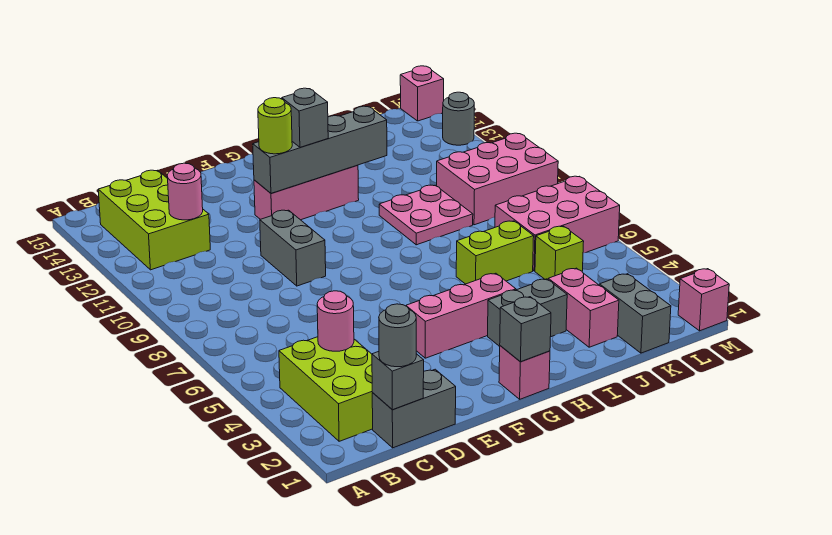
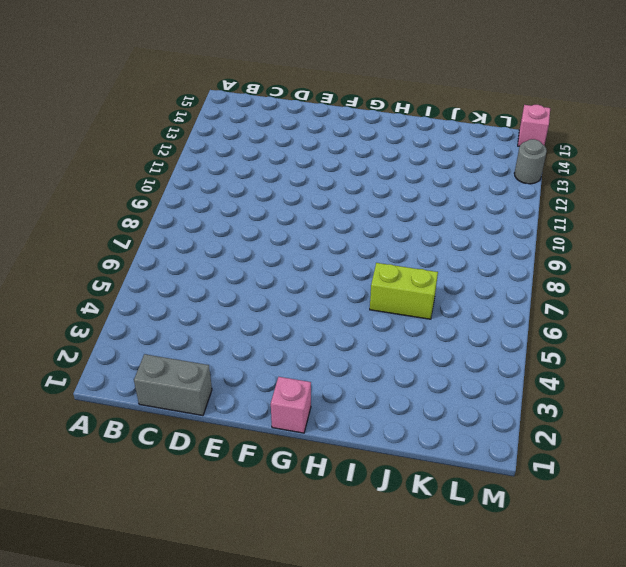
none -> lime brick B2:C4 level 1
none -> lime brick B12:C14 level 1
none -> grey brick E9:E10 level 1

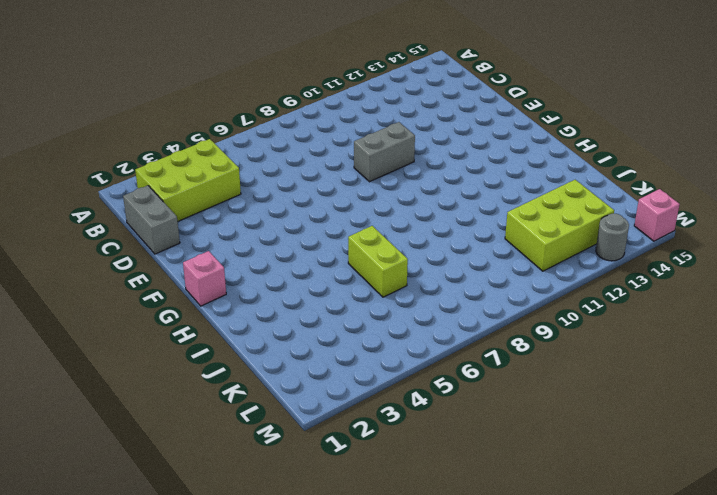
lime brick K11:L13 level 1 -> lime brick B12:C14 level 1
none -> pink brick F4:H4 level 1
none -> pink brick F12:H12 level 1
none -> grey brick H3:I3 level 1

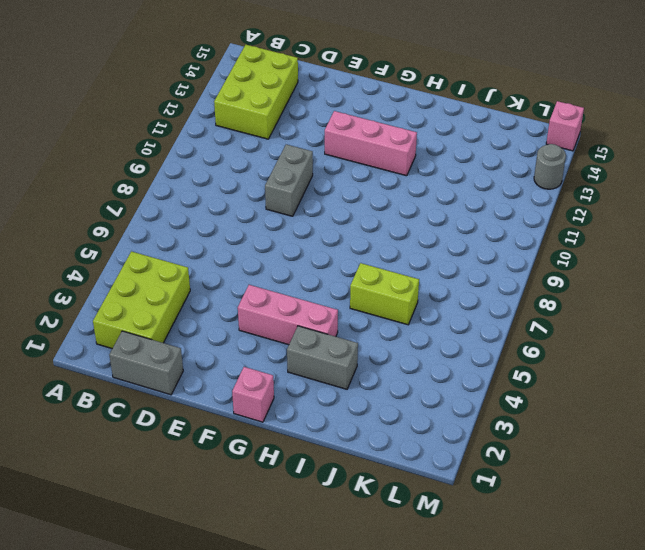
none -> pink plate I9:J10 level 1
none -> pink brick J2:J3 level 1
none -> grey brick K1:K2 level 1

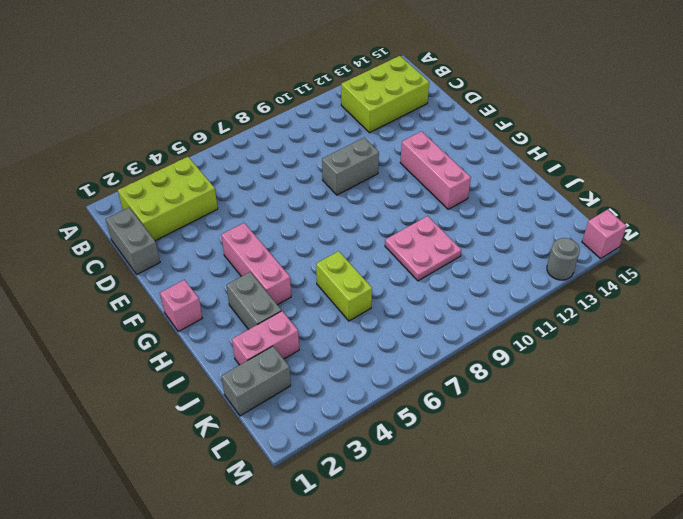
none -> lime brick K5 level 1
none -> pink brick K6:M7 level 1
none -> pink brick K9:M10 level 1

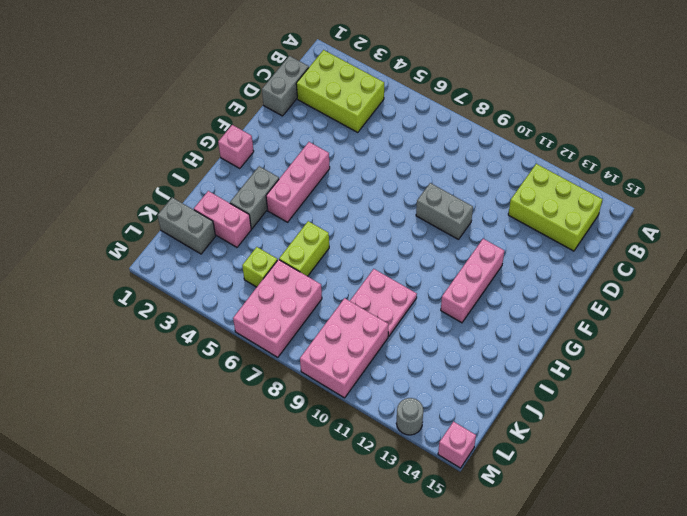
none -> pink brick M1 level 1
none -> grey brick C1 level 2
none -> pink round brick C4 level 2

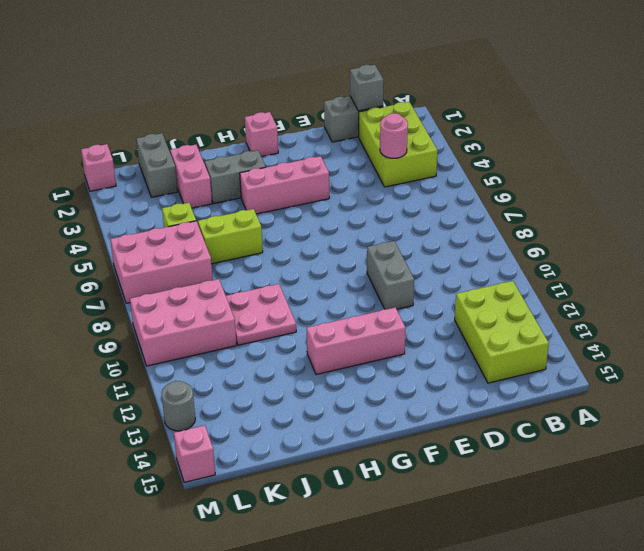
none -> pink round brick C12 level 2
none -> grey brick F12:I12 level 2
none -> grey brick G1 level 2

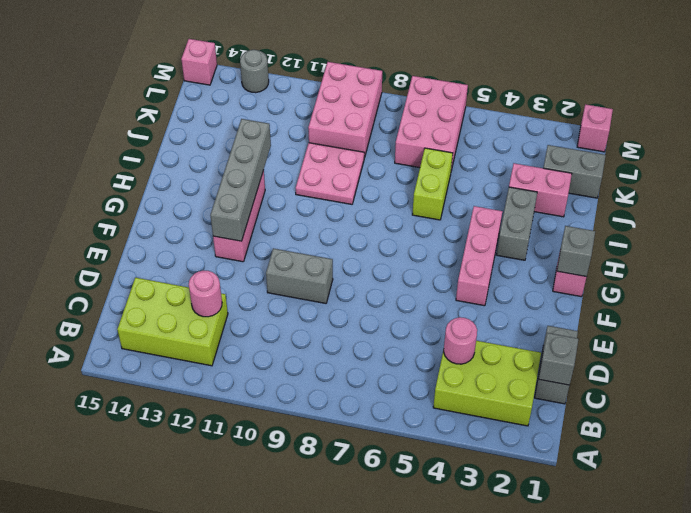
none -> lime brick K5 level 1
none -> grey round brick C1 level 3
none -> lime round brick F12 level 3

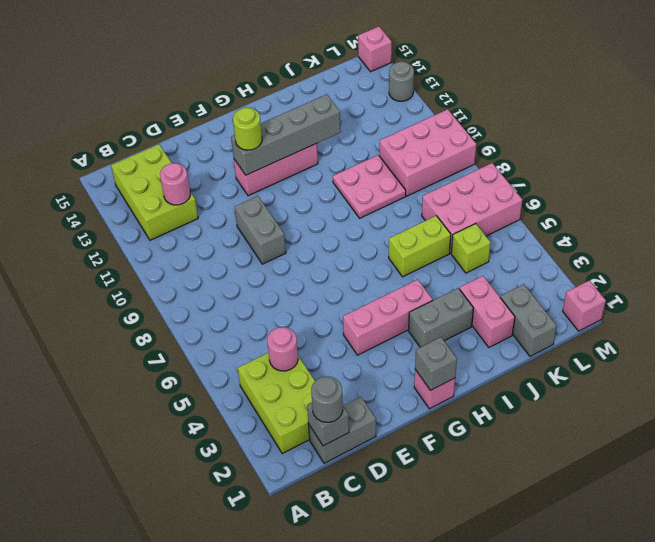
none -> grey brick G12 level 3

